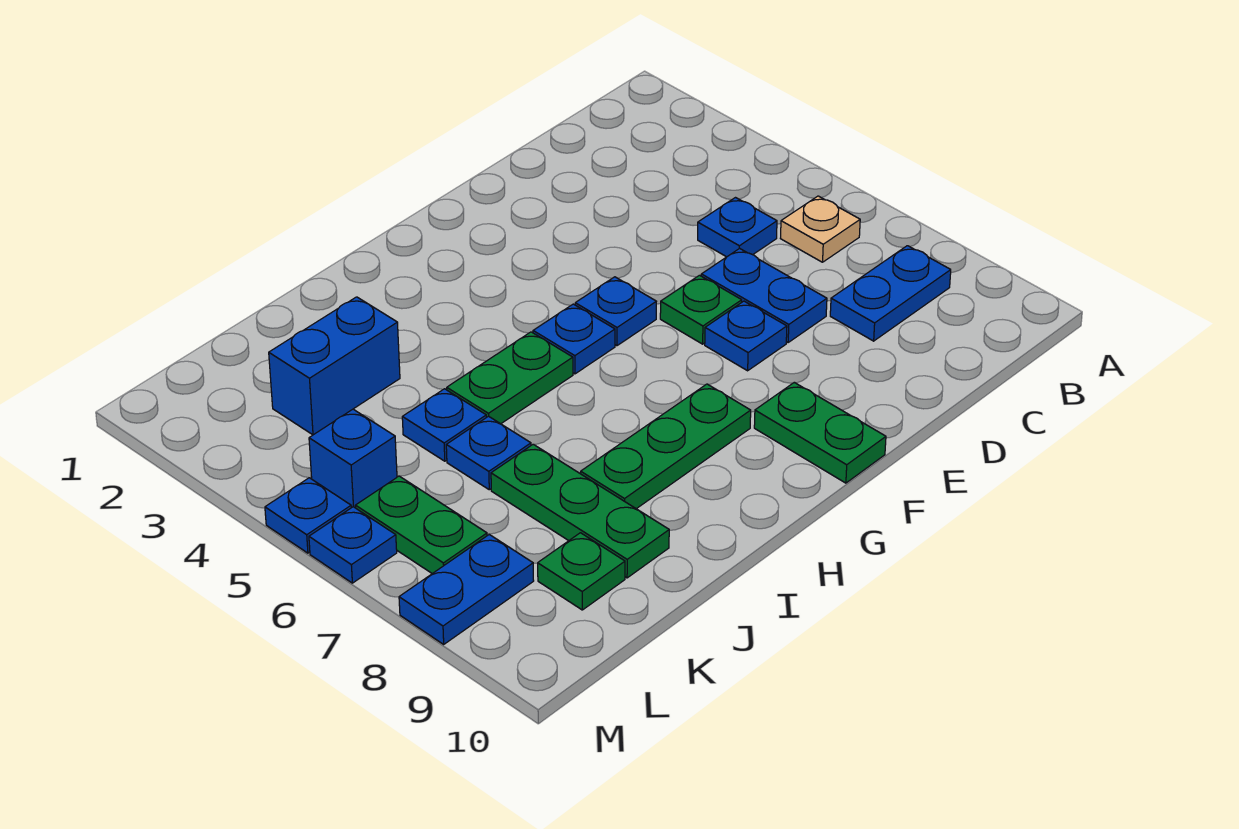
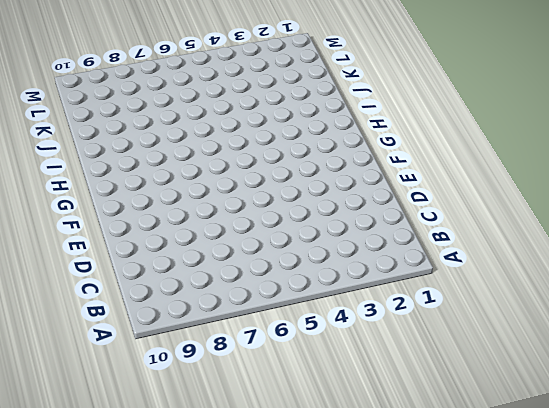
none -> tan plate B6 level 1
none -> blue plate B8:C8 level 1
none -> blue plate C5 level 1

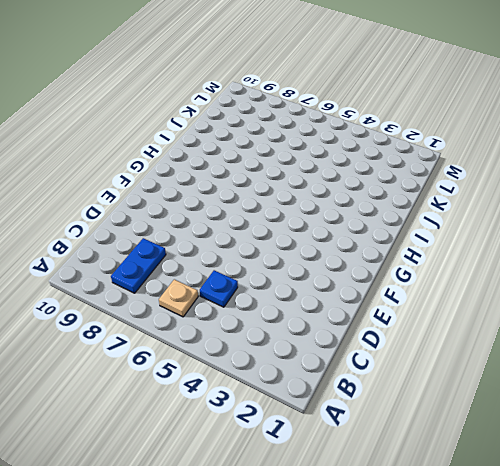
none -> blue plate D6:D7 level 1
none -> green plate E6 level 1
none -> blue plate E7 level 1

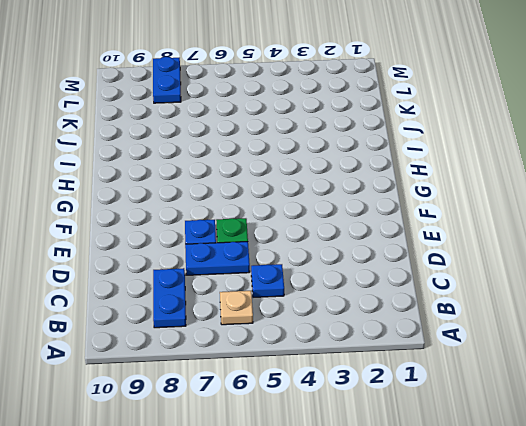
none -> blue plate F5 level 1
none -> green plate F9:F10 level 1
none -> blue plate G5 level 1

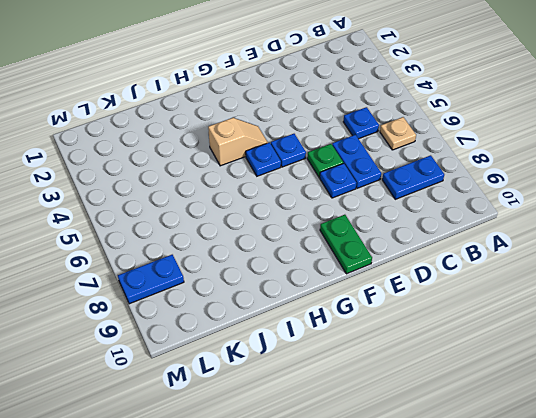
tan slope G4:H4 level 1 top H -> none
none -> green plate G8:I8 level 1
none -> green plate H5:I5 level 1
none -> blue brick J3:K3 level 1

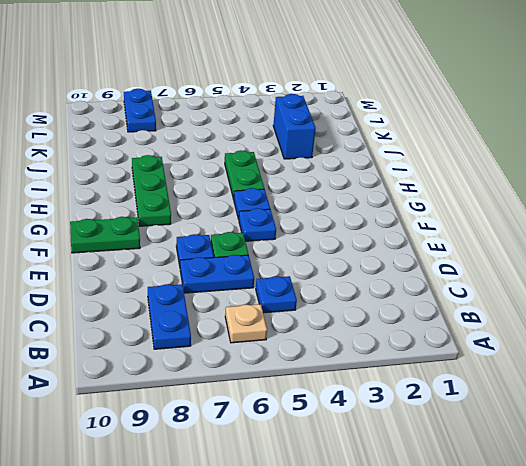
none -> blue plate J5 level 1
none -> blue plate J6 level 1
none -> green plate J7:J9 level 1

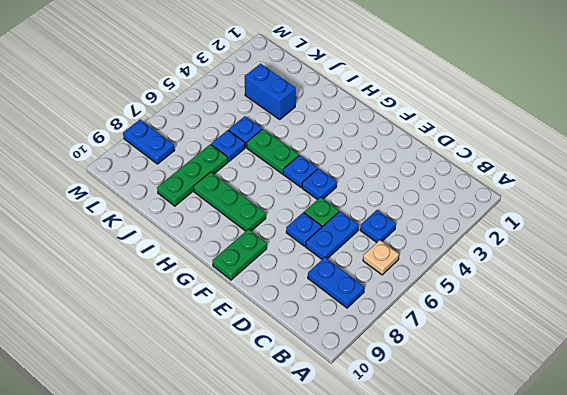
none -> green plate K9 level 1
none -> blue brick L5 level 1
none -> green plate L6:L7 level 1

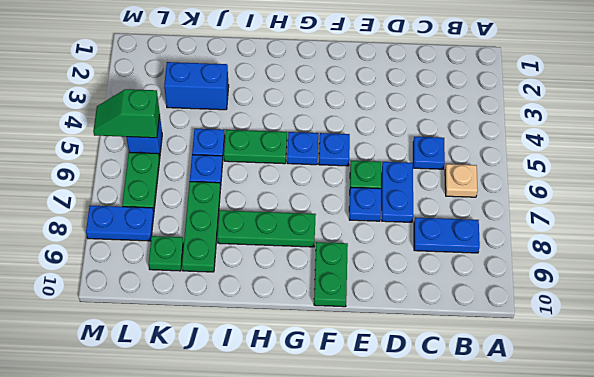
green slope L5:M5 level 2 top L -> none
none -> blue plate M5 level 1
none -> blue plate M6 level 1

